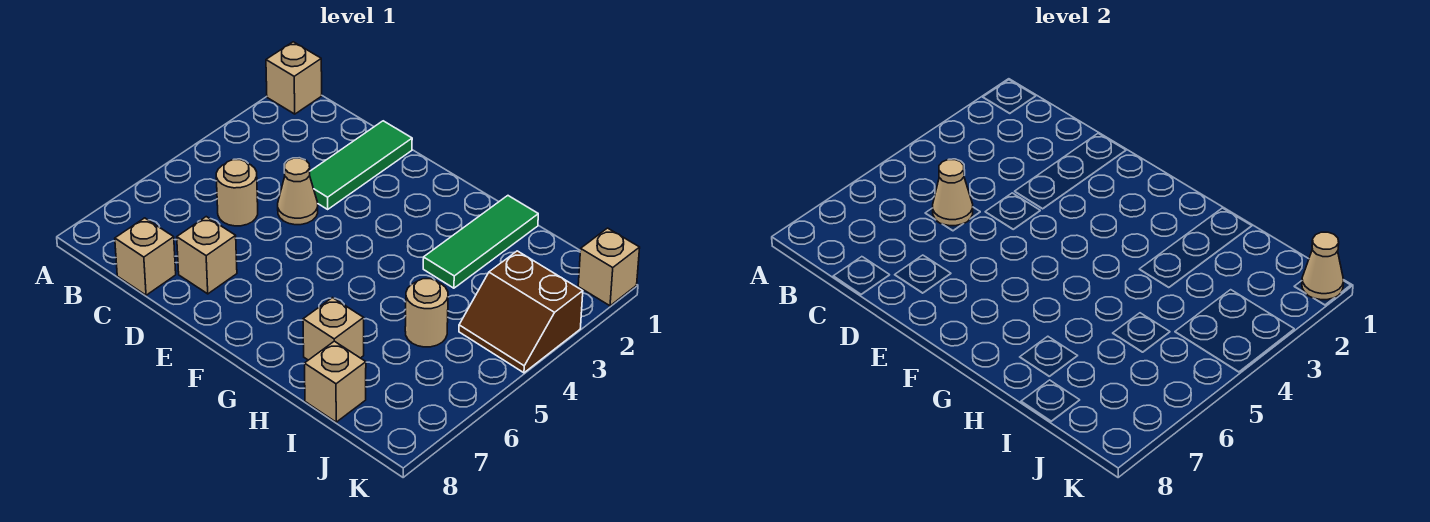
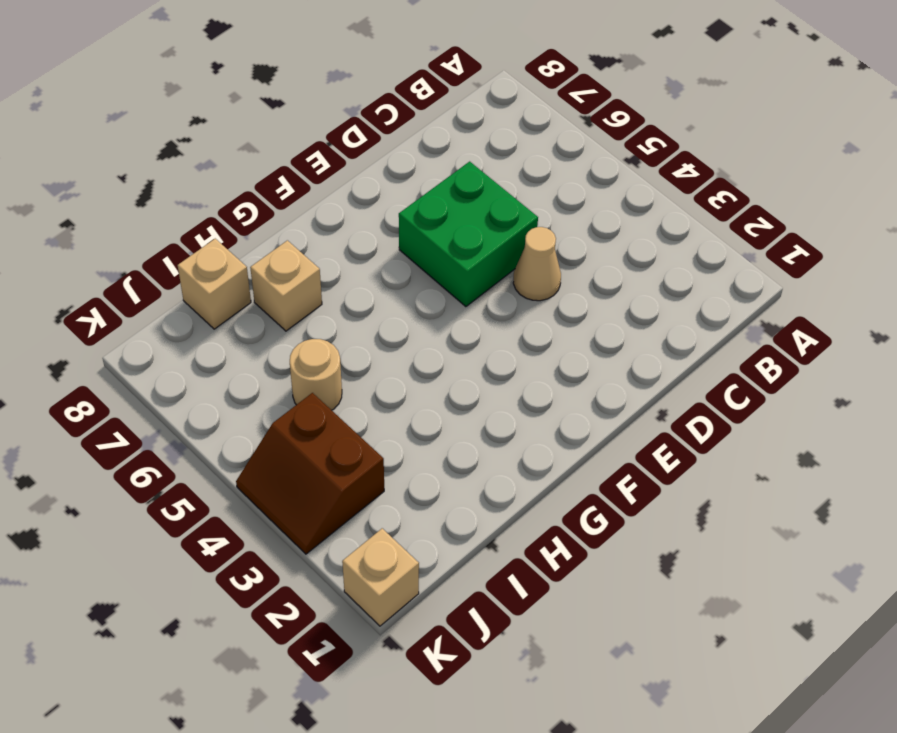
green brick D5:E6 level 1 -> none
brown slope J3:K4 level 1 top J -> brown slope J3:K4 level 1 top 3
none -> tan brick A1 level 1
none -> tan round brick C5 level 1
none -> tan brick C8 level 1

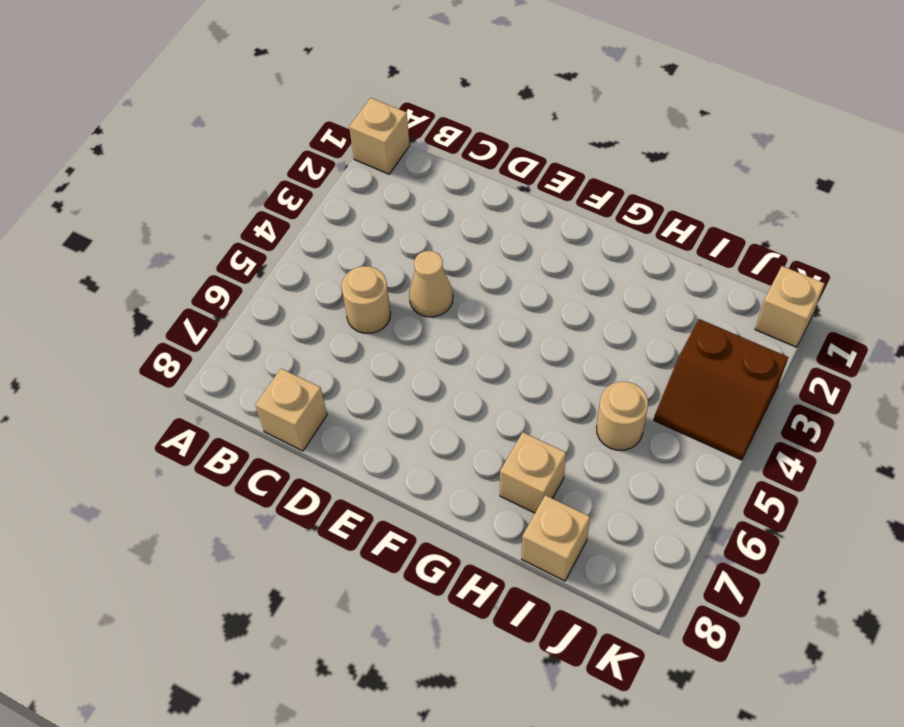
none -> green tile D1:D3 level 1
none -> tan brick D7 level 1
none -> green tile H1:H3 level 1

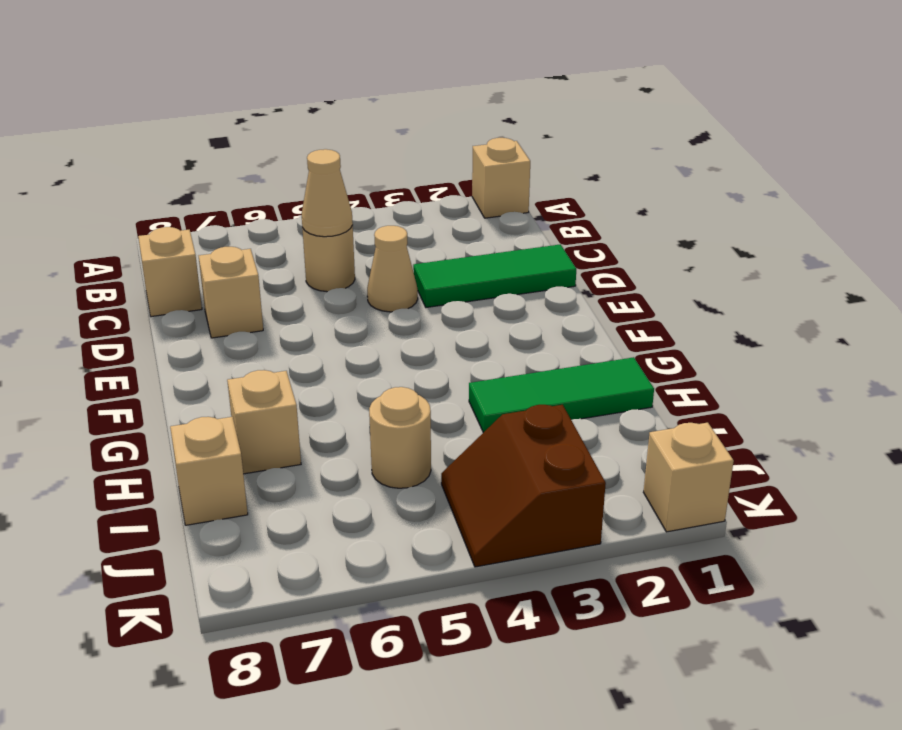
none -> tan cone K1 level 2

